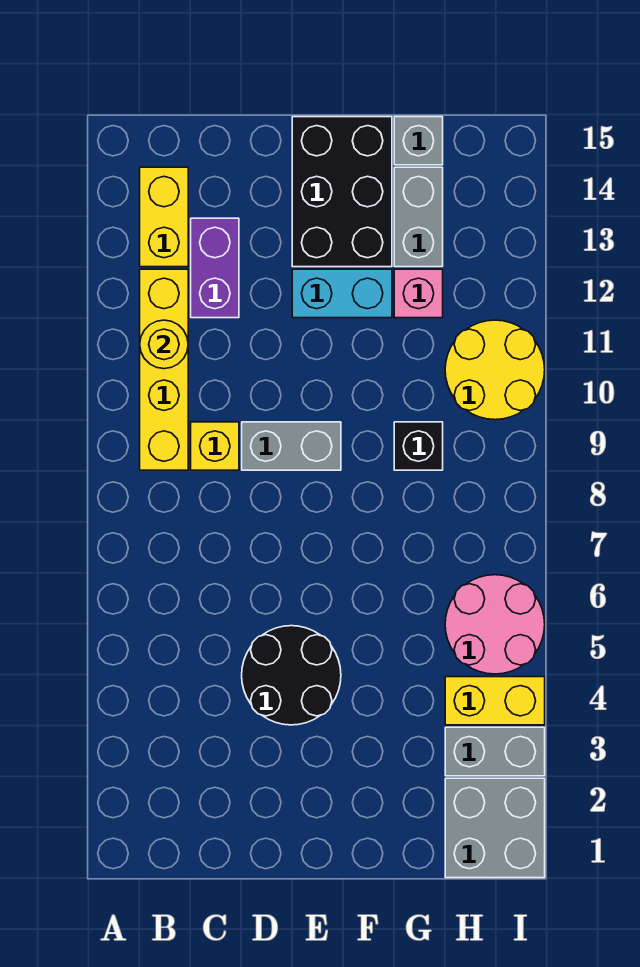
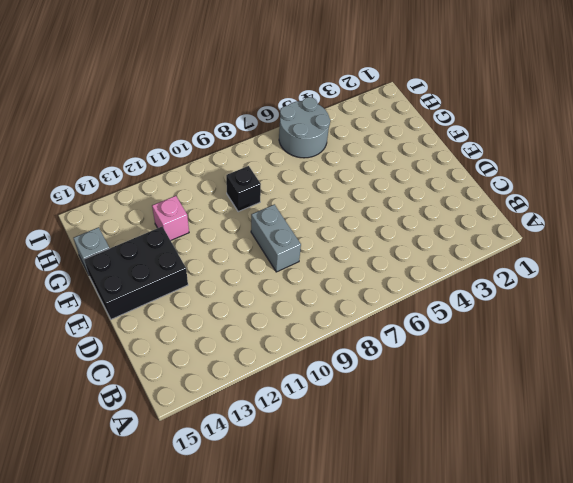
grey round brick H5:I6 level 1 -> pink round brick H5:I6 level 1
none -> yellow brick B9:B12 level 1
none -> yellow brick B13:B14 level 1
none -> yellow brick C9 level 1

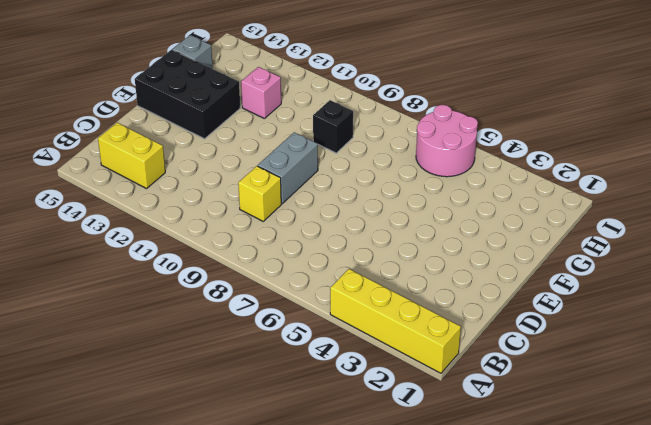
yellow brick A1:A4 level 1 -> yellow brick B9:B12 level 1
none -> purple brick C12:C13 level 1
none -> black round brick D4:E5 level 1
none -> cyan brick E12:F12 level 1

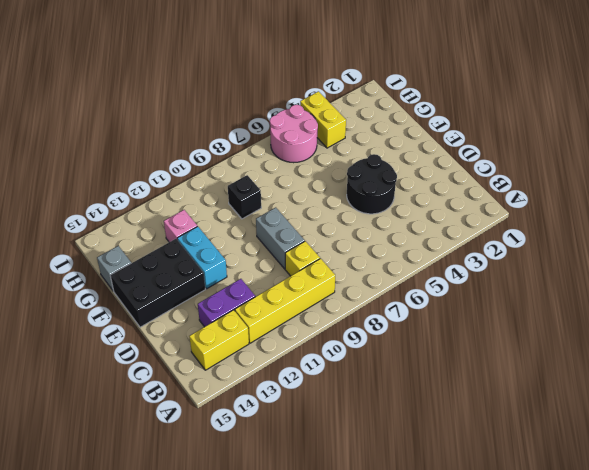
none -> grey brick G13:G14 level 1
none -> grey brick H1:I2 level 1
none -> grey brick H3:I3 level 1

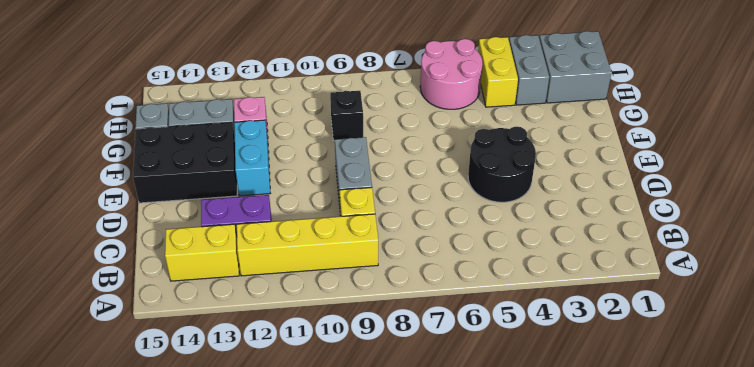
none -> yellow round brick H10:I11 level 1
none -> yellow round brick B11 level 2

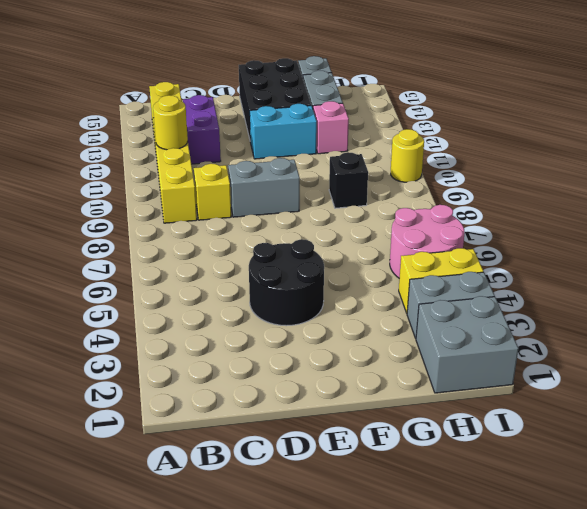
yellow round brick I10 level 1 -> yellow round brick H10:I11 level 1

